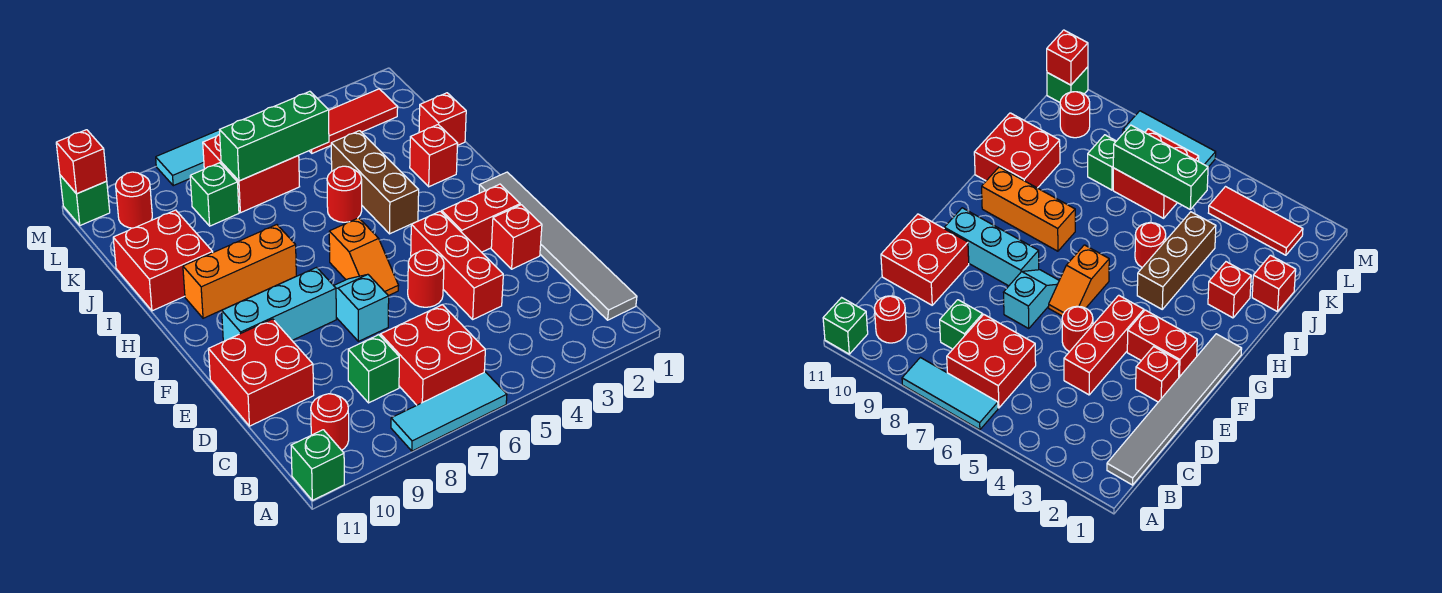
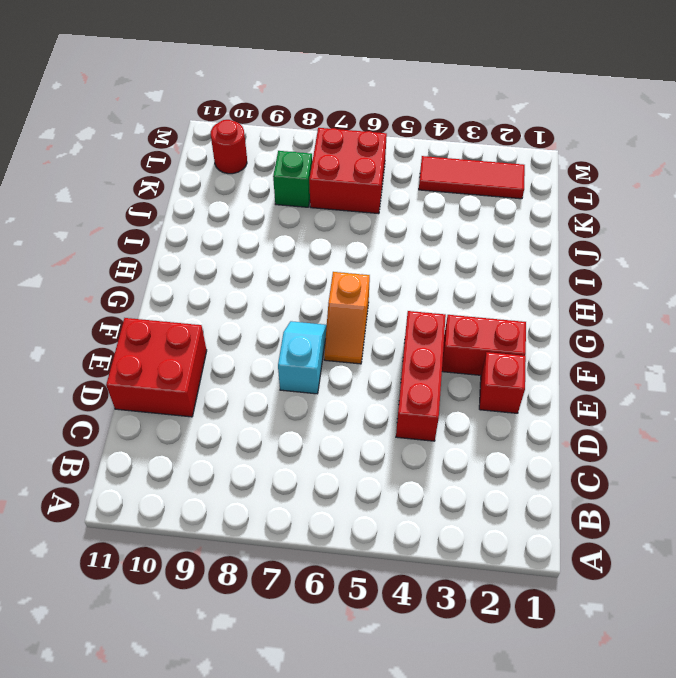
none -> cyan tile A6:A8 level 1
none -> green brick A11 level 1
none -> grey tile B1:G1 level 1

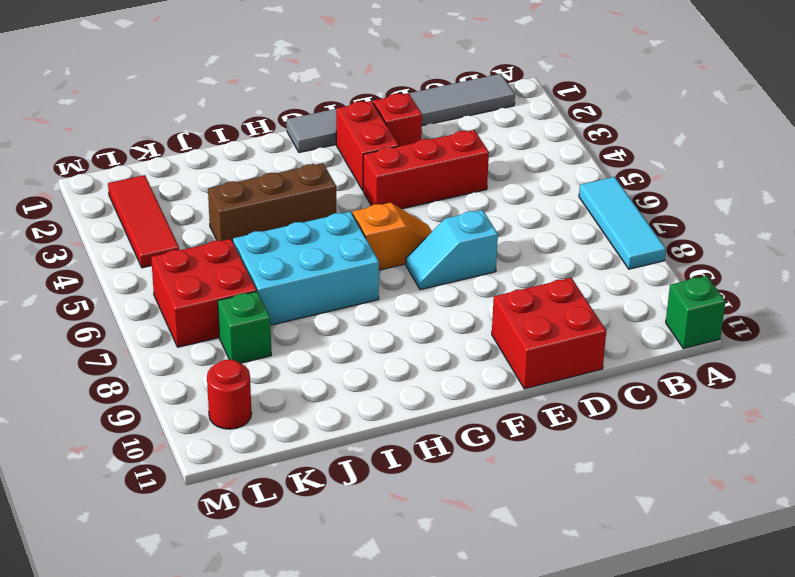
cyan brick H6:J7 level 1 -> none
none -> red brick B6:C7 level 1
none -> red round brick B10 level 1
none -> green brick C8 level 1

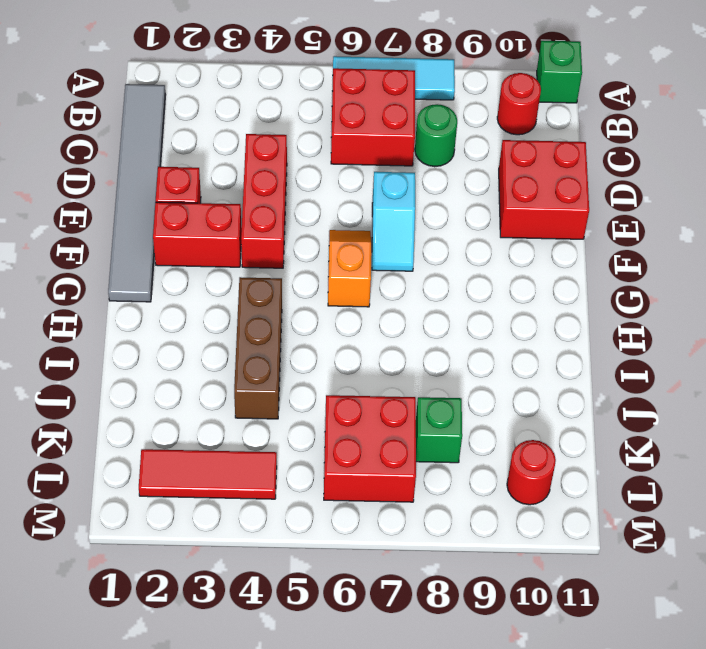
green round brick C8 level 1 -> green brick C8 level 1
none -> red round brick E5 level 1
none -> cyan brick F8:F10 level 1
none -> orange brick H8:H10 level 1

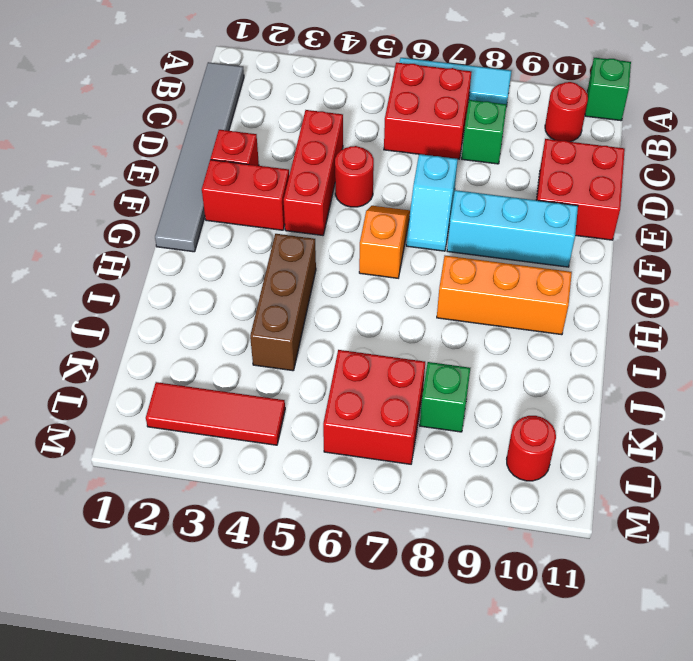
none -> red brick I2 level 1
none -> red round brick I5 level 1
none -> red brick I10:J11 level 1

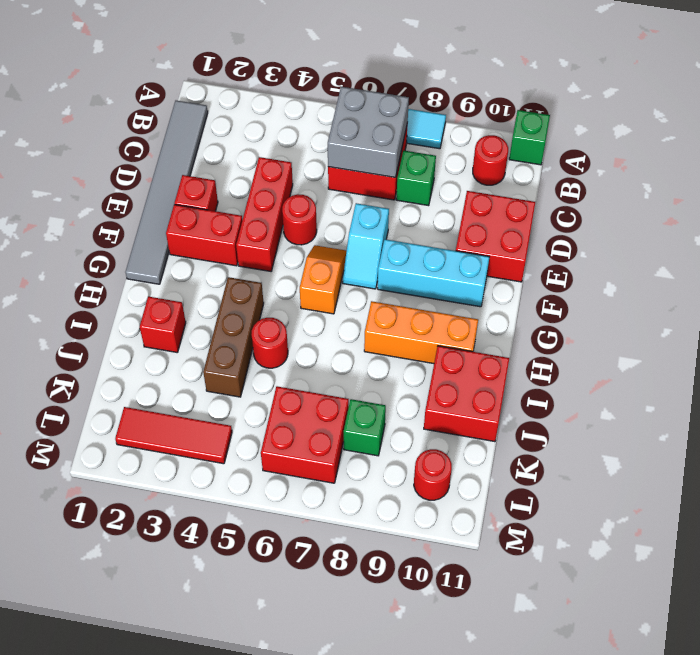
grey brick B6:C7 level 2 -> none
none -> red brick J1 level 1
none -> cyan tile M6:M8 level 1
none -> green brick M11 level 1

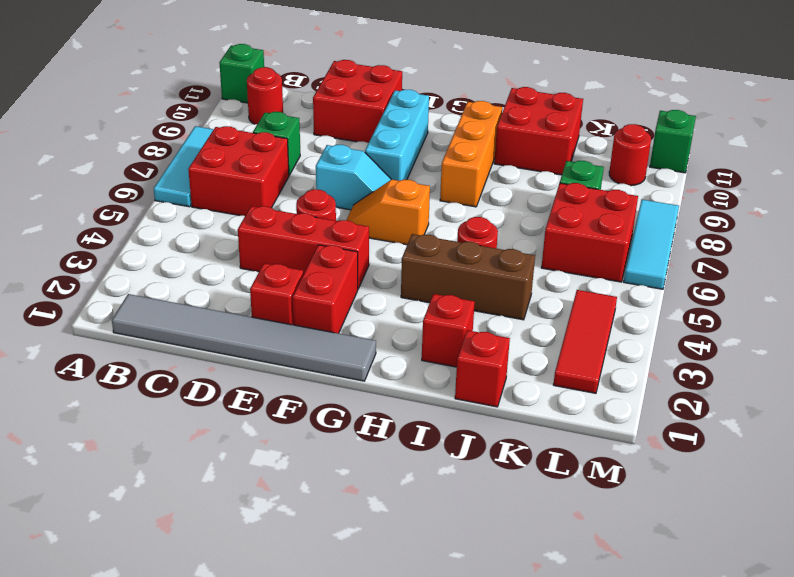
none -> green brick K5:K7 level 2
none -> red brick M11 level 2

